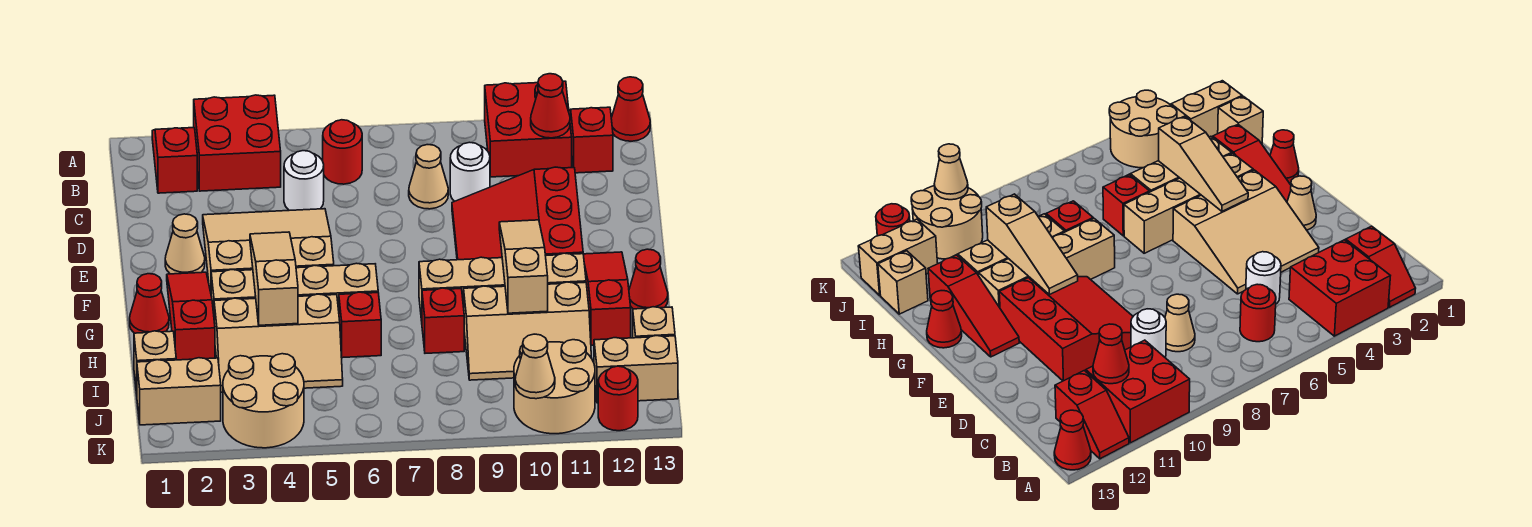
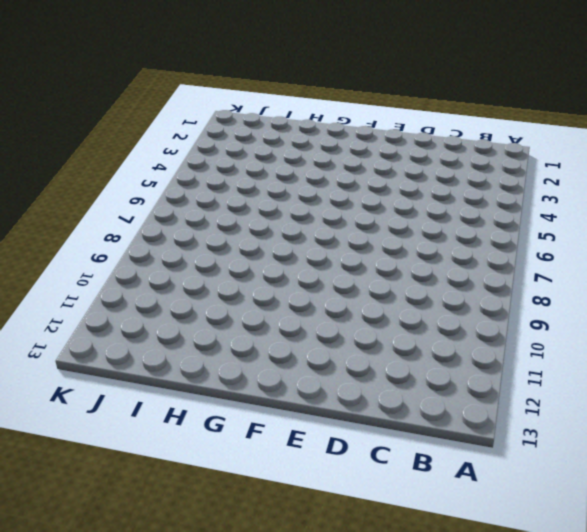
none -> red slope A2:B2 level 1 top B
none -> red brick A3:B4 level 1
none -> red brick A10:B11 level 1
none -> red slope A12:B12 level 1 top B

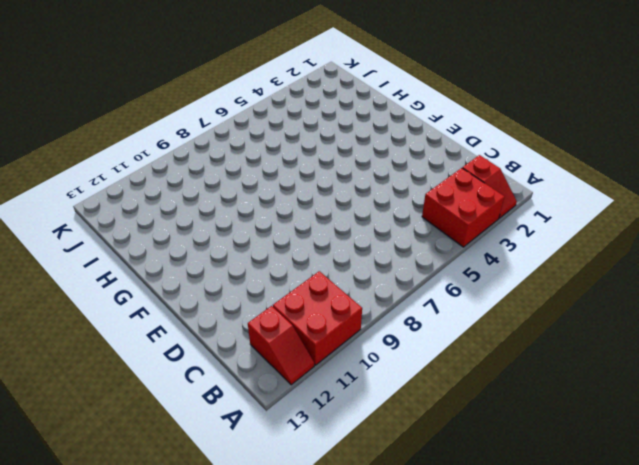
none -> red cone A13 level 1
none -> red round brick B6 level 1
none -> white round brick C5 level 1
none -> tan cone C8 level 1

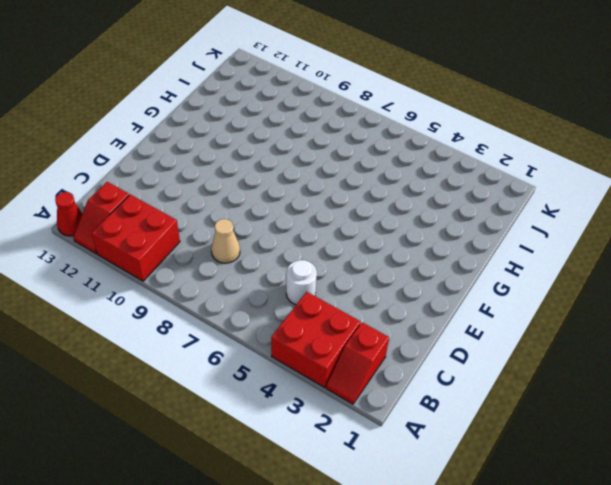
none -> red round brick B6 level 1
none -> white round brick C9 level 1
none -> tan slope D3:F5 level 1 top F
none -> red slope D9:F11 level 1 top 11

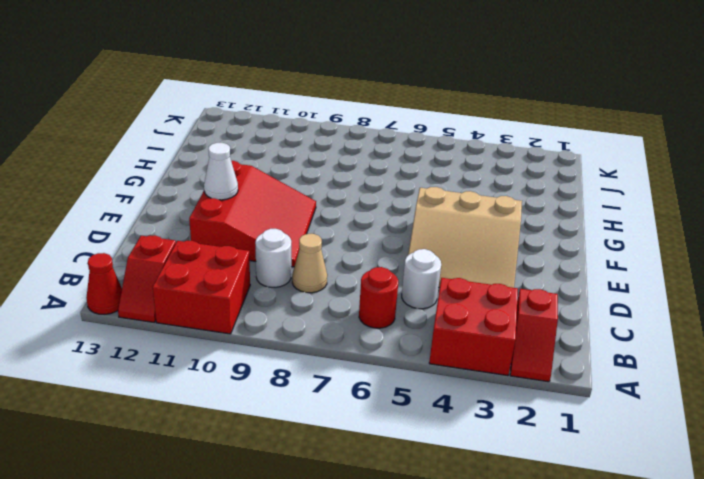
white cone E11 level 2 -> none
none -> tan cone E2 level 1
none -> red slope F2:H2 level 1 top H
none -> red slope F12:H12 level 1 top H
none -> red cone G1 level 1

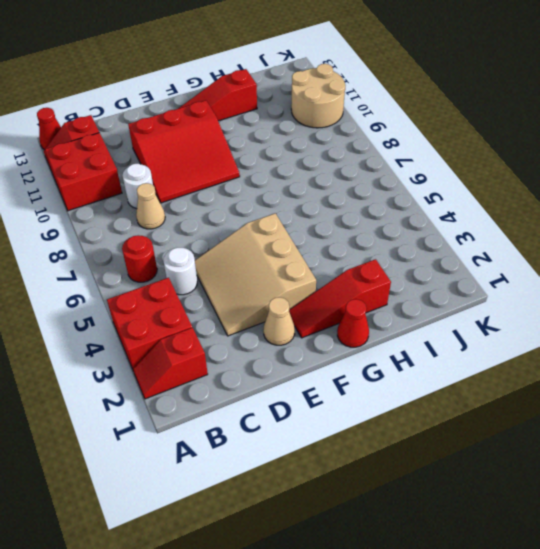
none -> tan brick G3:G6 level 1
none -> tan brick G8:G11 level 1
none -> red cone G13 level 1
none -> tan slope H3:I5 level 1 top H

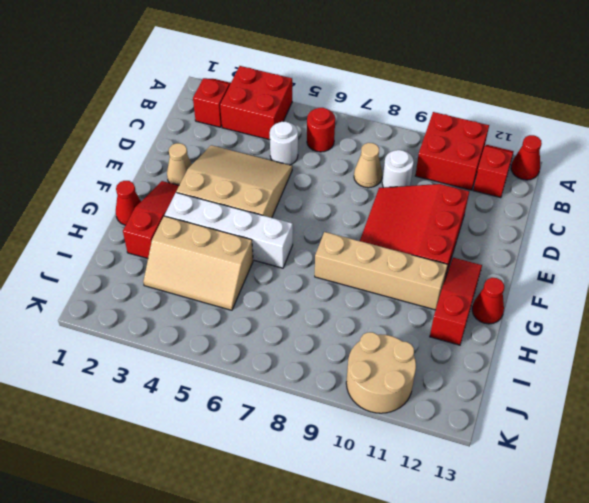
white brick G3:G6 level 1 -> tan brick G3:G6 level 1
none -> red brick H6 level 1
none -> red brick H8 level 1
none -> tan slope H9:I11 level 1 top H
none -> tan brick I1 level 1

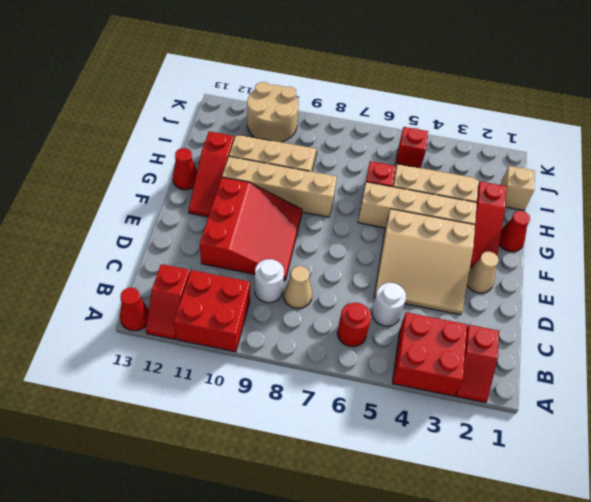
red brick J5 level 1 -> red brick H8 level 1
none -> tan brick I13 level 1
none -> tan brick J1:J2 level 1
none -> tan round brick J3:K4 level 1
none -> tan brick J12:J13 level 1

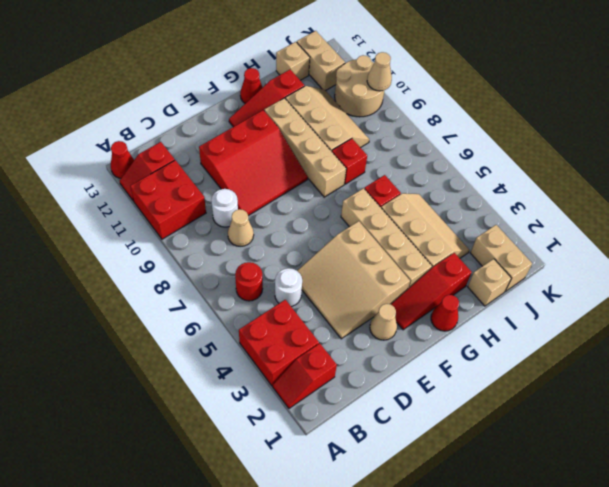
none -> tan round brick J3:K4 level 1
none -> red round brick K12 level 1
none -> red cone B11 level 2
none -> tan slope F4:H4 level 2 top H

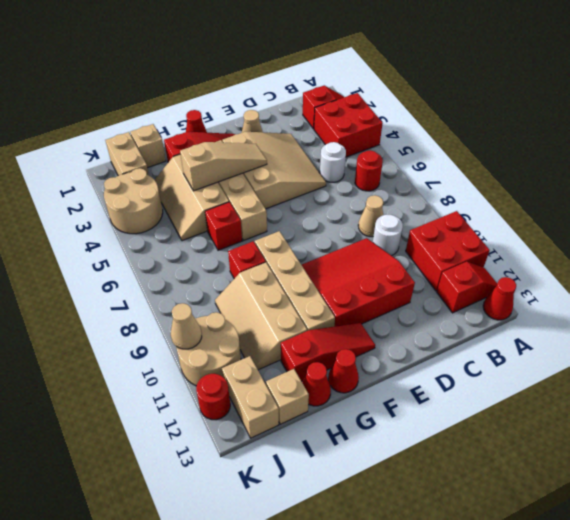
red cone H13 level 1 -> red cone B11 level 2
none -> tan slope F10:H10 level 2 top H

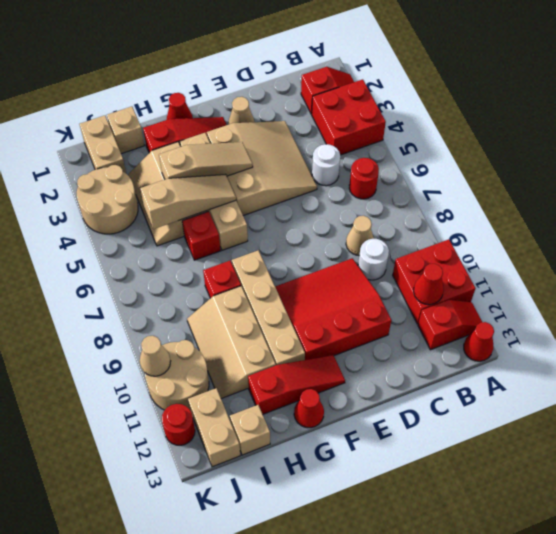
tan slope G5:I5 level 2 top I -> tan slope F10:H10 level 2 top H

